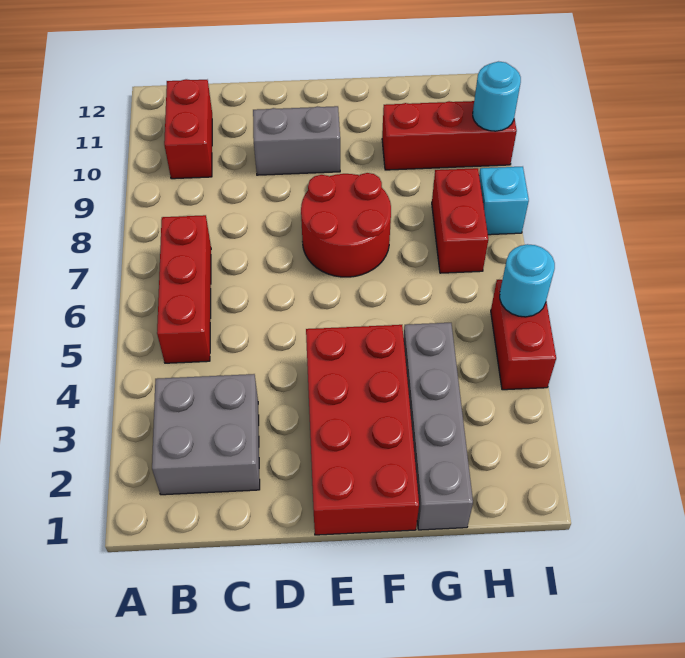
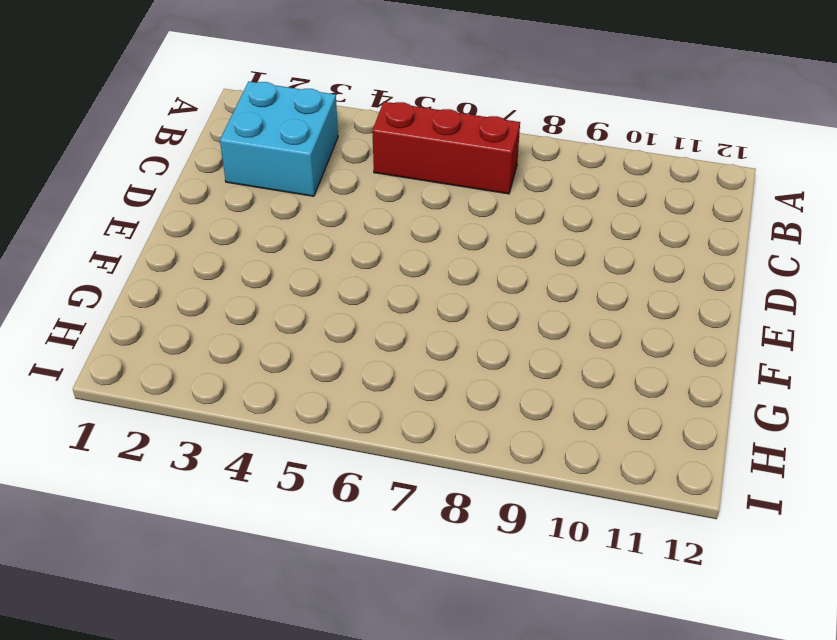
cyan brick B2:C3 level 1 -> grey brick B2:C3 level 1
none -> red brick B10:B11 level 1
none -> grey brick D10:E10 level 1
none -> red brick E1:F4 level 1

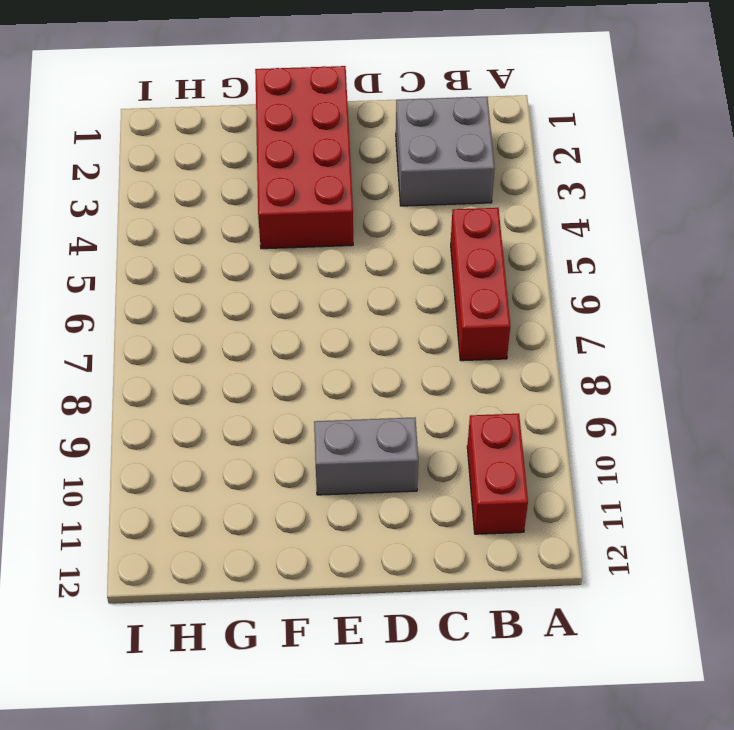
none -> red round brick E7:F8 level 1
none -> grey brick G1:G4 level 1
none -> red brick G10:I10 level 1

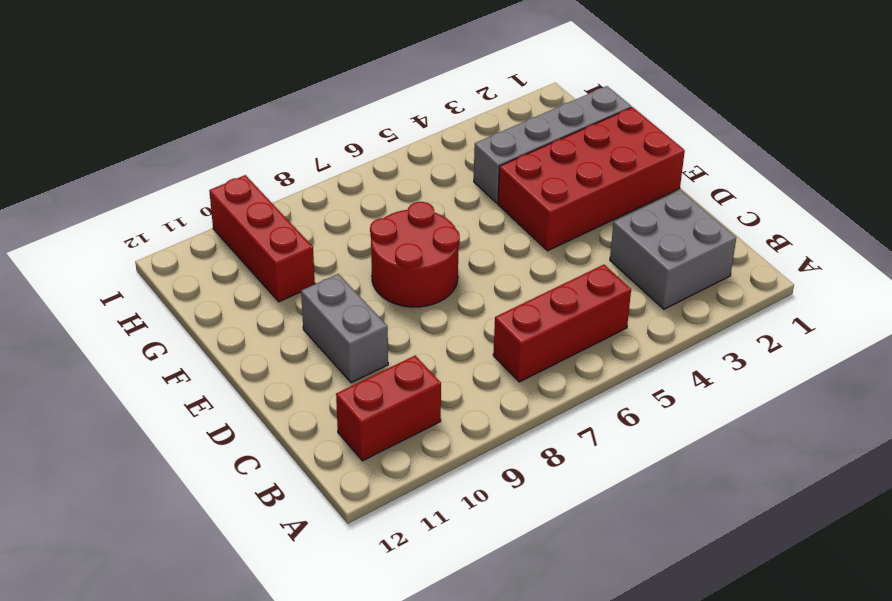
none -> red brick H7:H8 level 1
none -> red brick I4:I5 level 1
none -> cyan brick I8 level 1

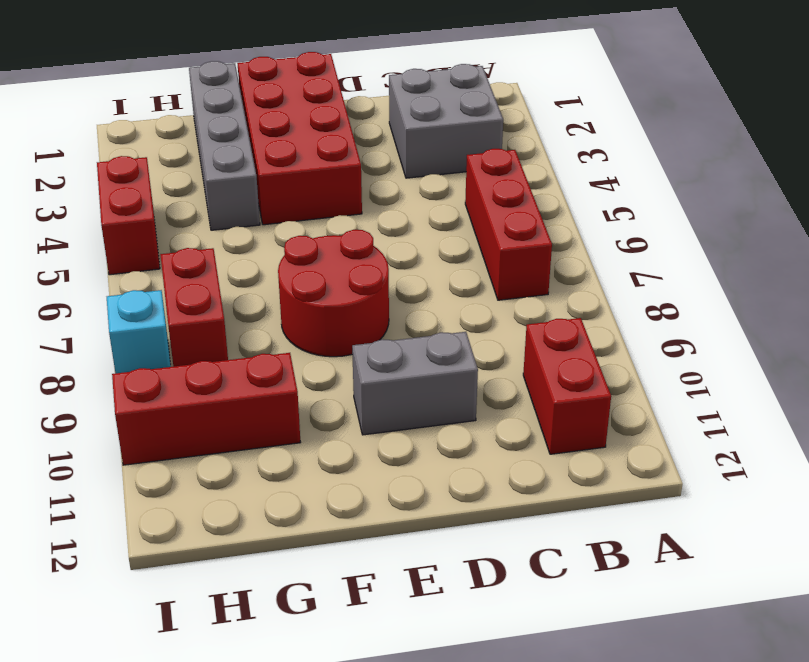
none -> cyan round brick I5 level 2
none -> cyan round brick I10 level 2

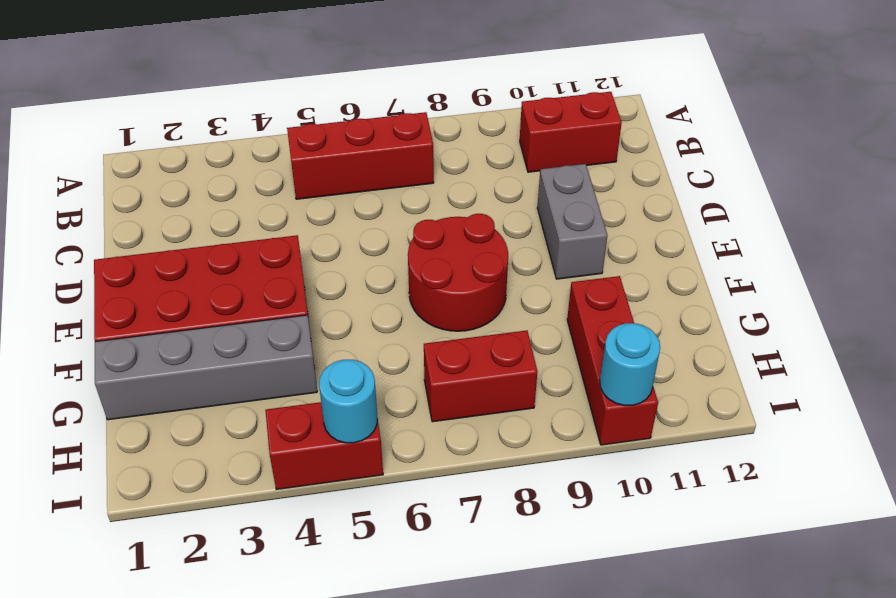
none -> grey brick B2:C3 level 1
none -> cyan brick I8 level 1

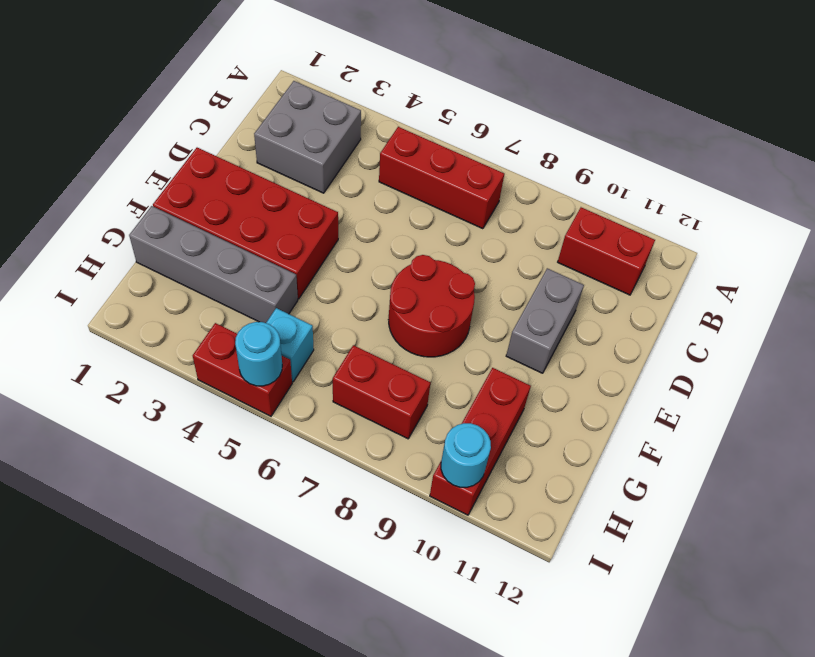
cyan brick H5 level 1 -> cyan brick I8 level 1

